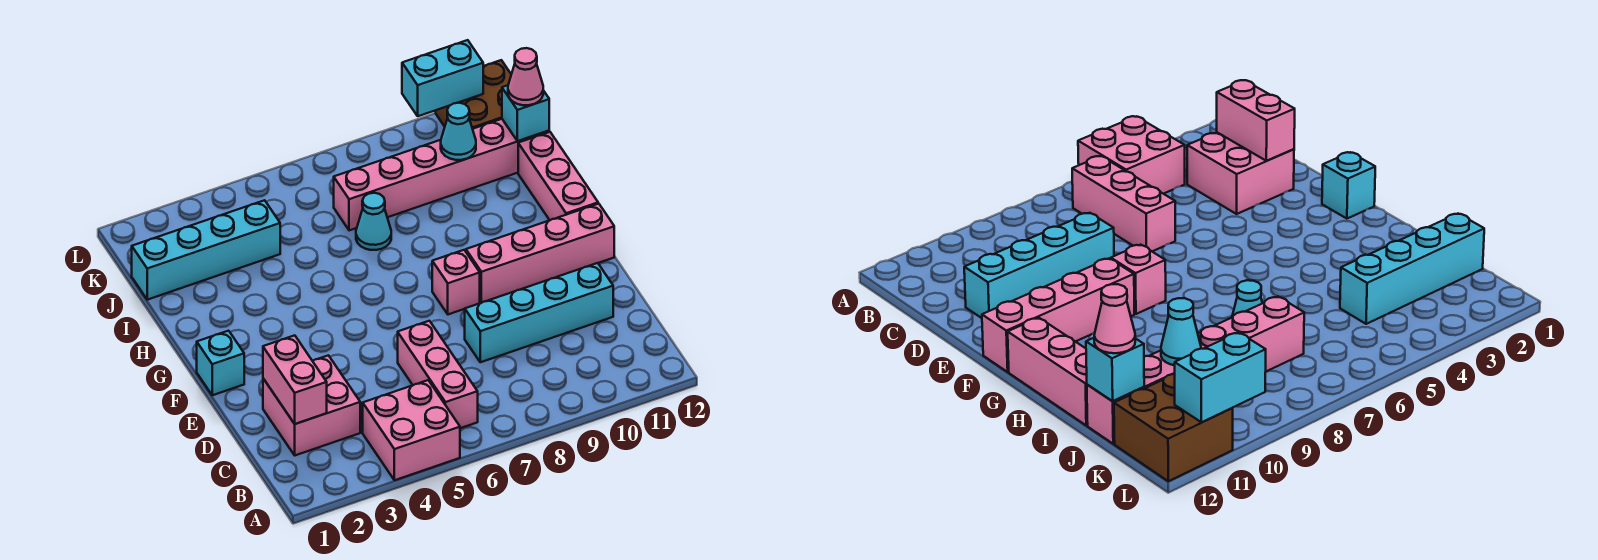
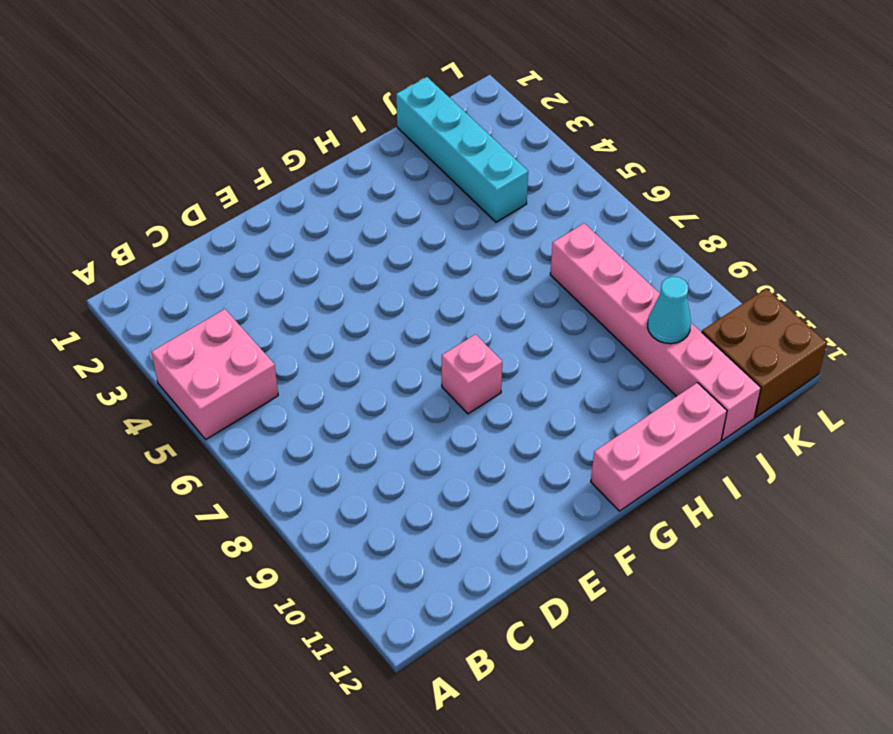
none -> pink brick B6:D6 level 1
none -> pink brick C2:D3 level 1
none -> cyan brick D8:D11 level 1

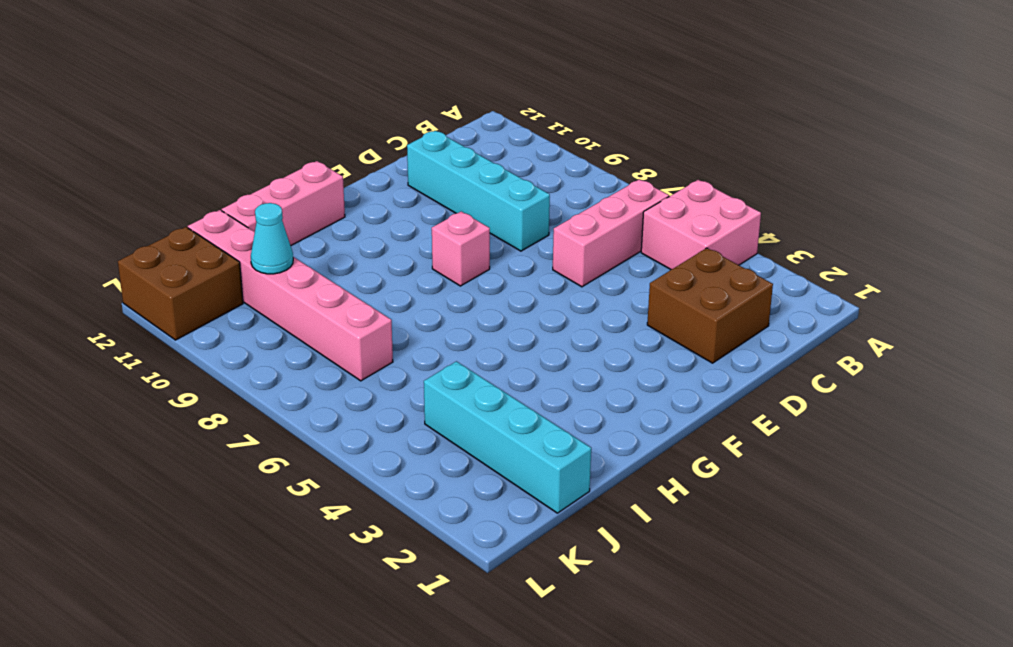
brown brick C2:D3 level 1 -> pink brick C2:D3 level 1
none -> cyan brick F1 level 1
none -> pink brick F9:F12 level 1
none -> cyan cone I7 level 1

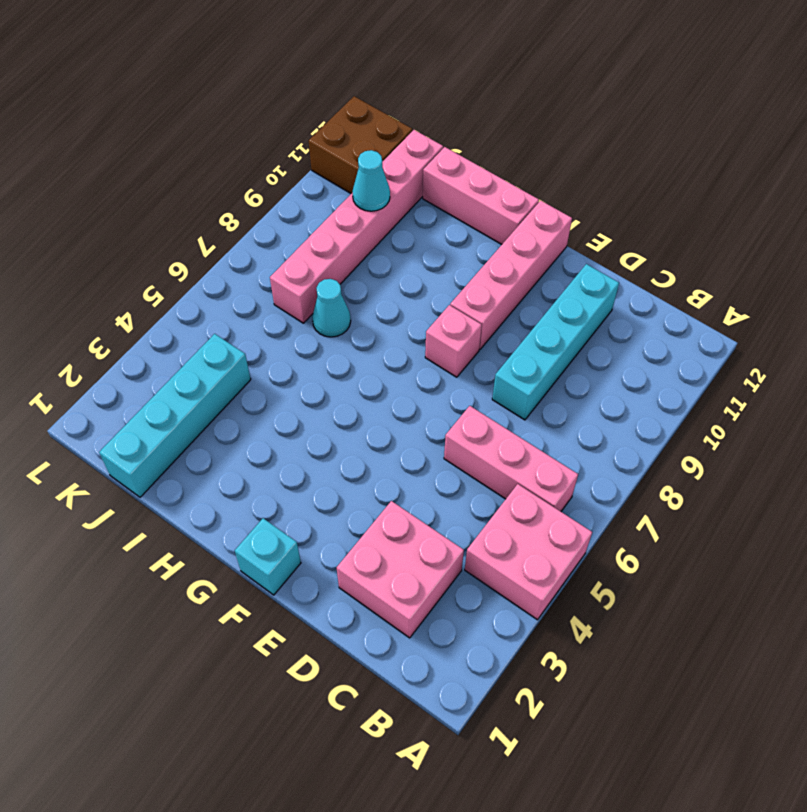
none -> pink brick C2:D2 level 2
none -> cyan brick J12 level 2
none -> cyan brick L10:L11 level 2

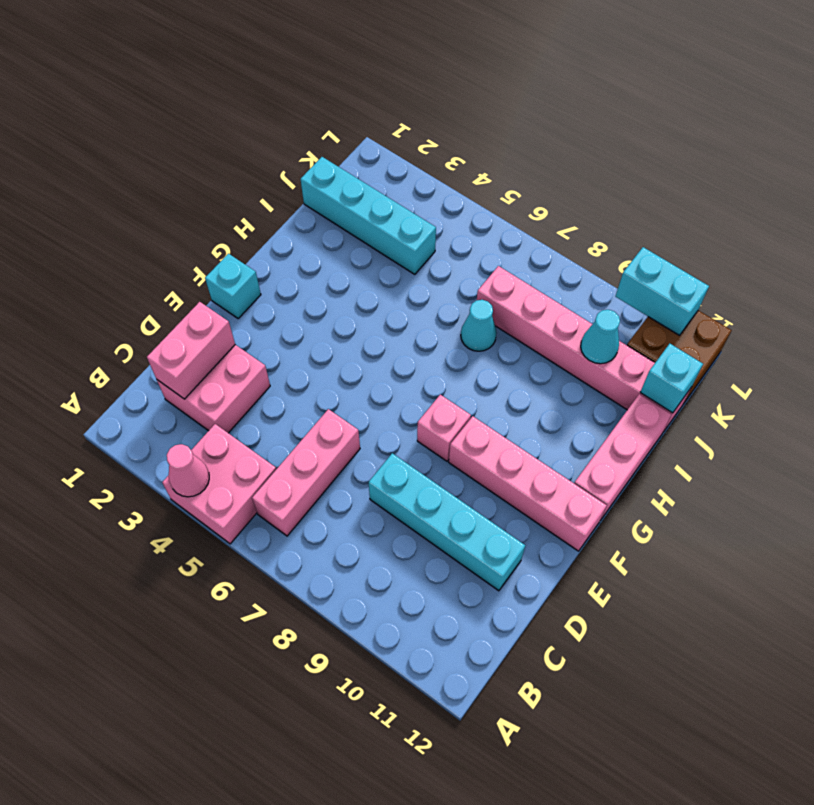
pink cone A4 level 2 -> pink cone J12 level 3

